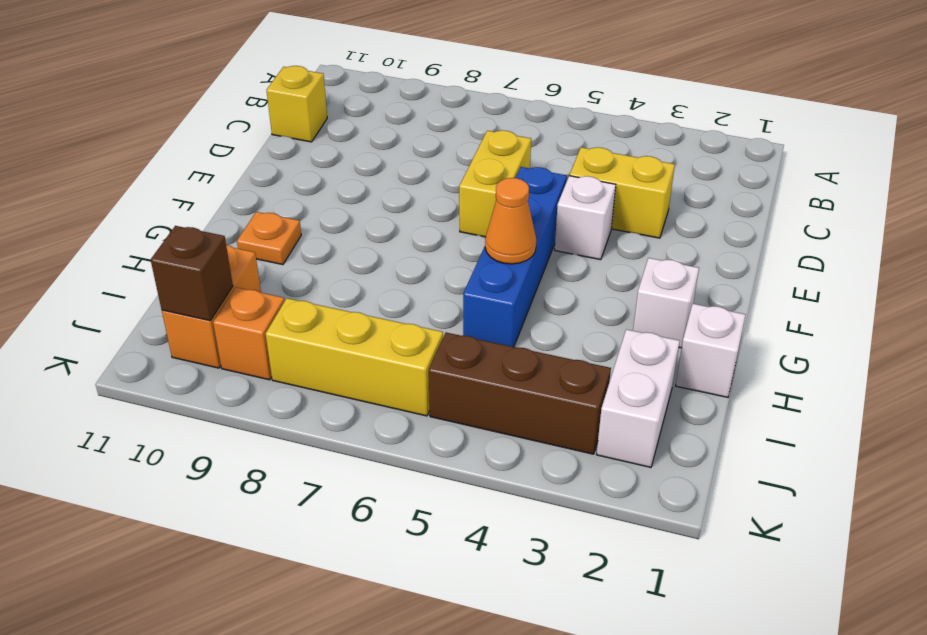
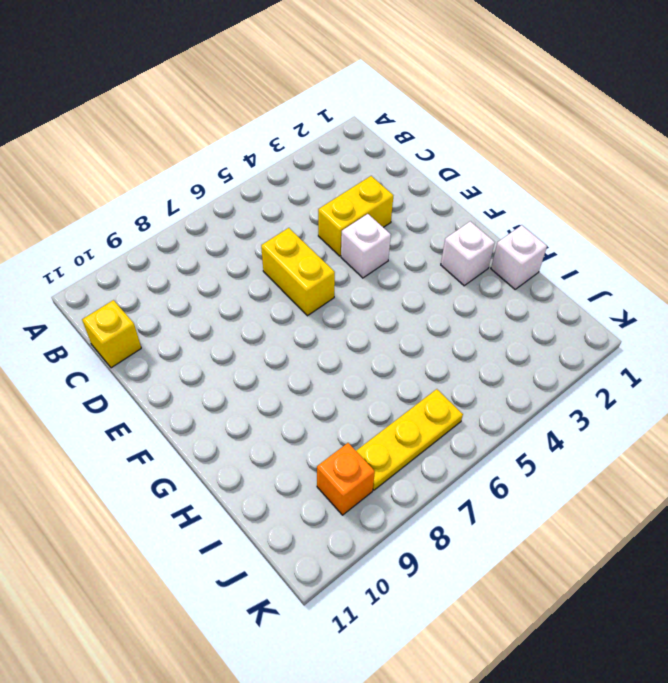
yellow plate J6:J8 level 1 -> yellow brick J6:J8 level 1
none -> blue brick E5:H5 level 1
none -> orange plate G10 level 1
none -> white brick I2:J2 level 1

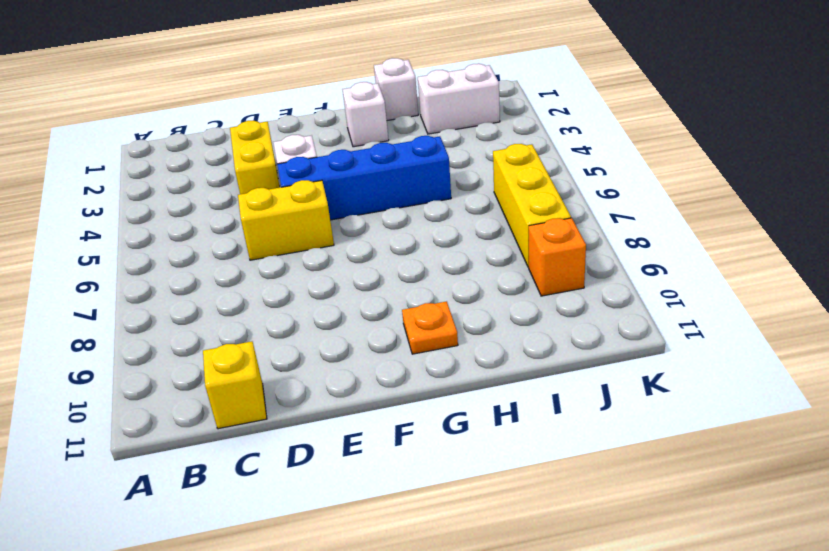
none -> orange brick I10:J10 level 1
none -> brown brick J3:J5 level 1
none -> orange cone G5 level 2

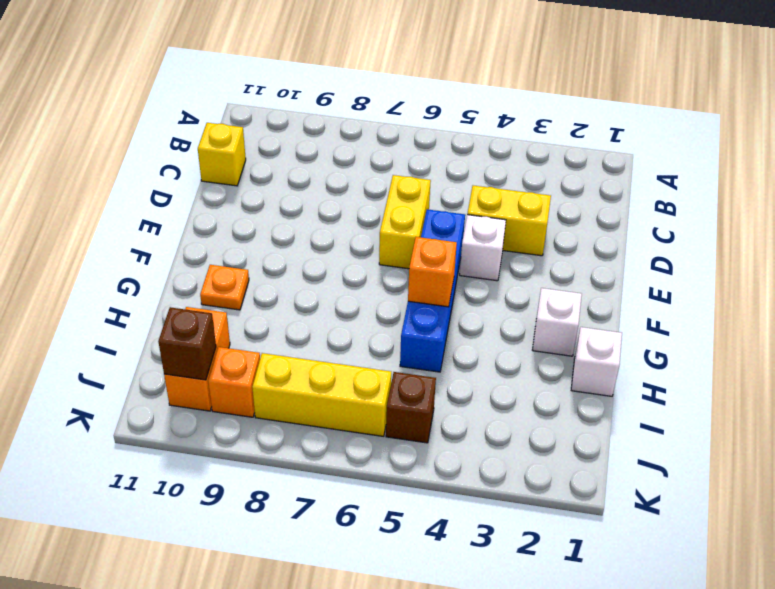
orange brick G5 level 2 -> orange cone G5 level 2
brown brick J5 level 1 -> brown brick J3:J5 level 1
none -> white brick I2:J2 level 1

